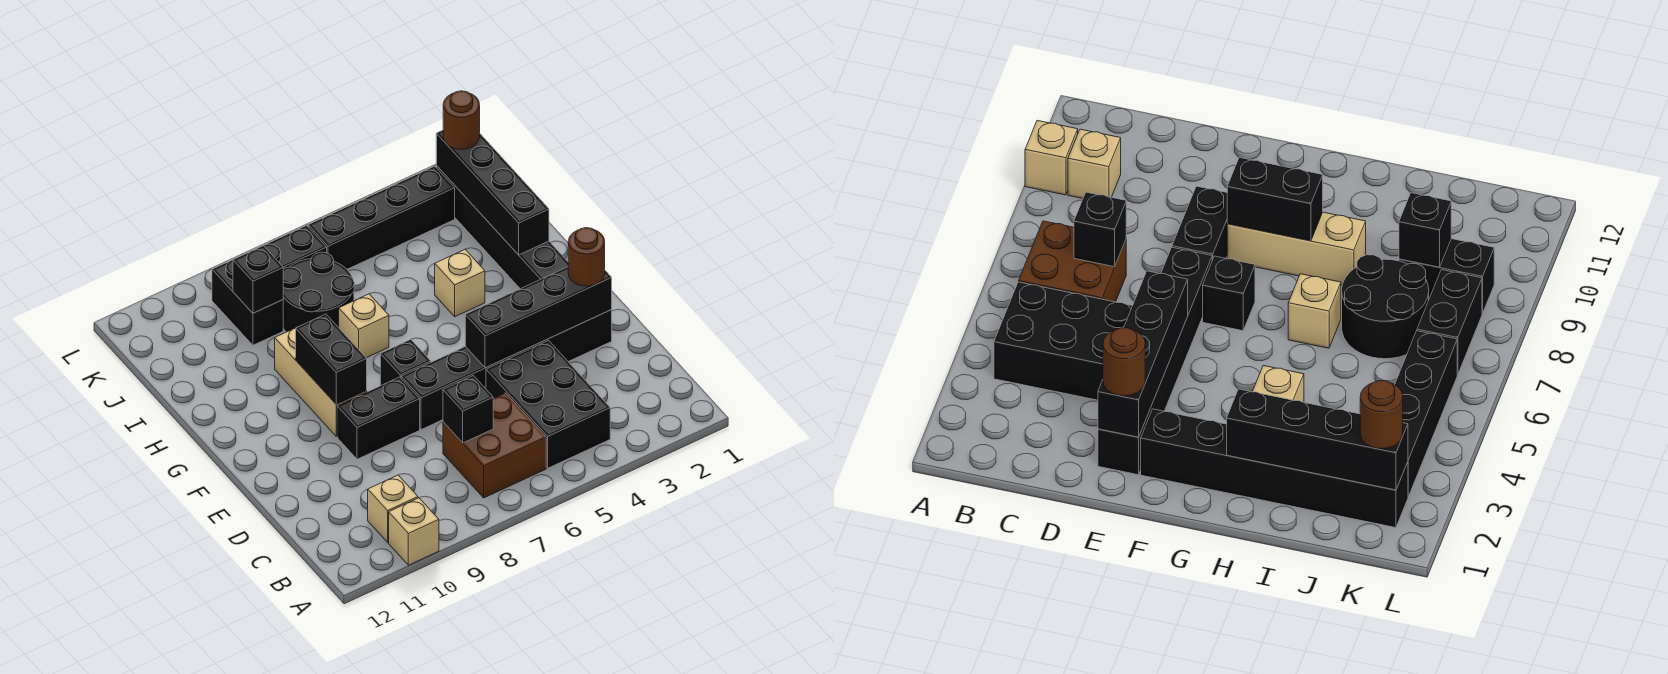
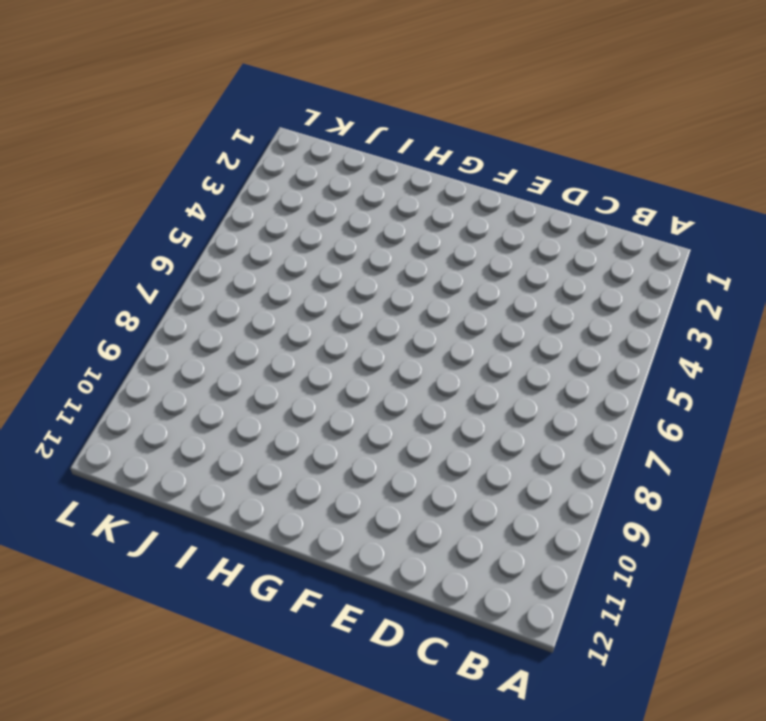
none -> tan brick A10 level 1
none -> black brick B4:D5 level 1
none -> brown brick B6:C7 level 1

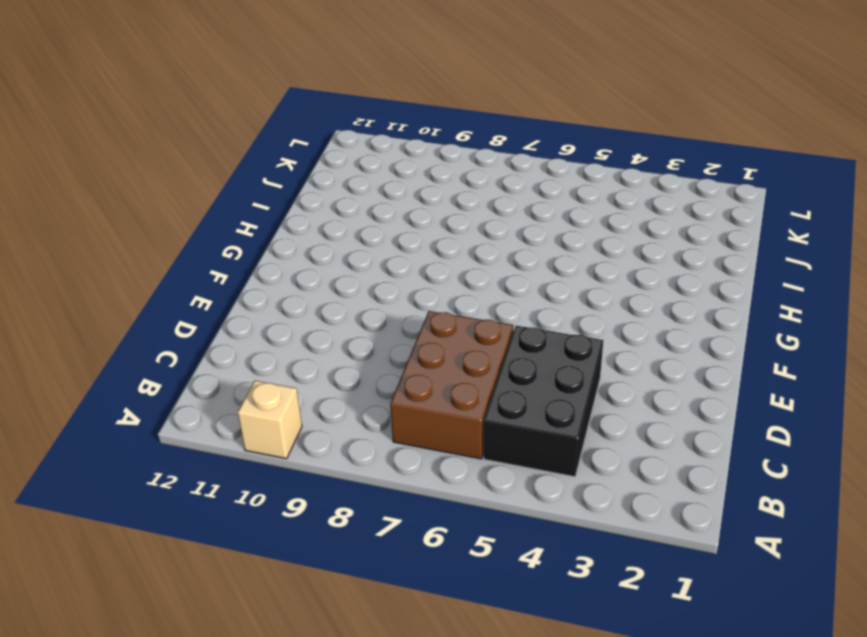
brown brick B6:D7 level 1 -> brown brick B6:C7 level 1
none -> tan brick B10 level 1
none -> black brick E2:E7 level 1
none -> black brick E8:E9 level 1

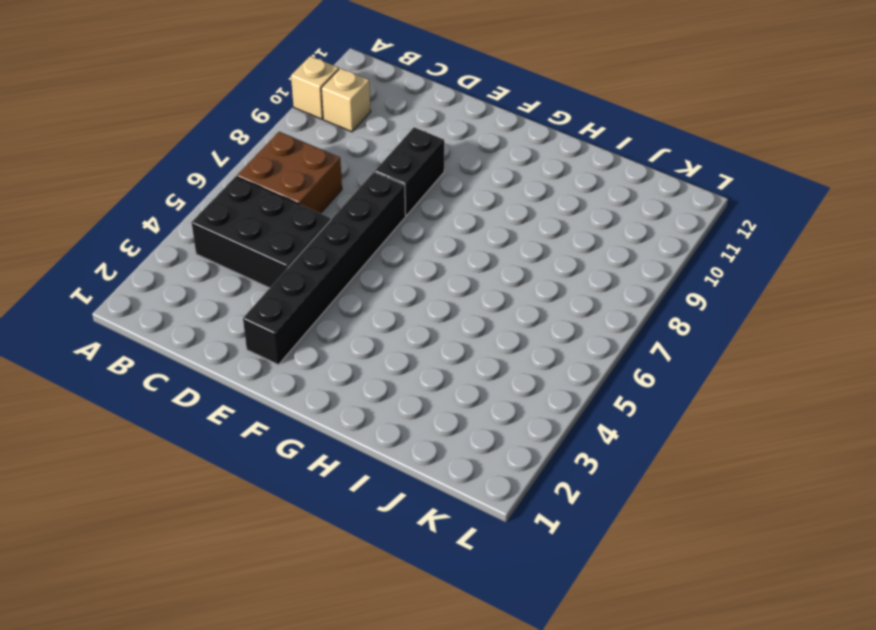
none -> black brick F2:K2 level 1
none -> black brick F7 level 1
none -> tan brick F9:H9 level 1

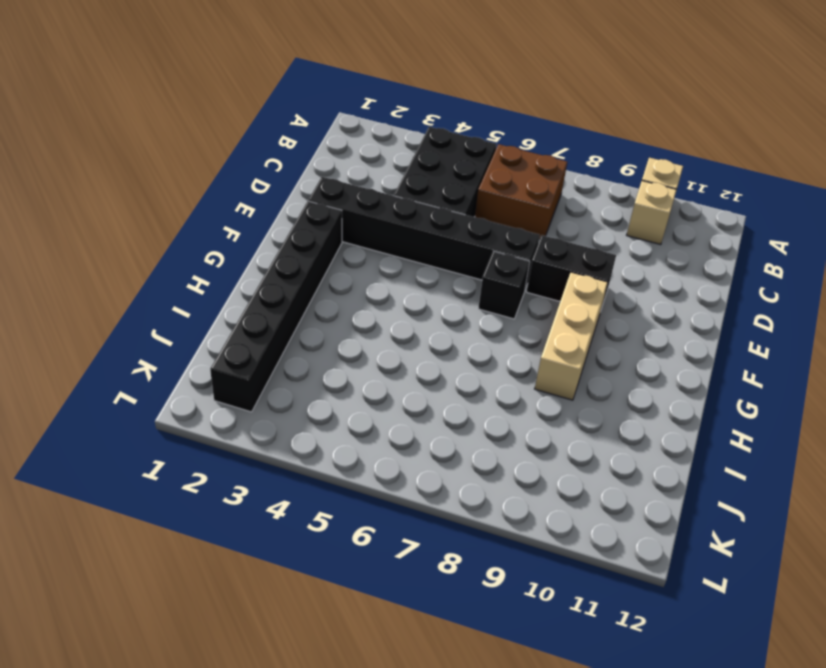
none -> tan brick H4 level 1
none -> tan brick H7 level 1
none -> black round brick I7:J8 level 1

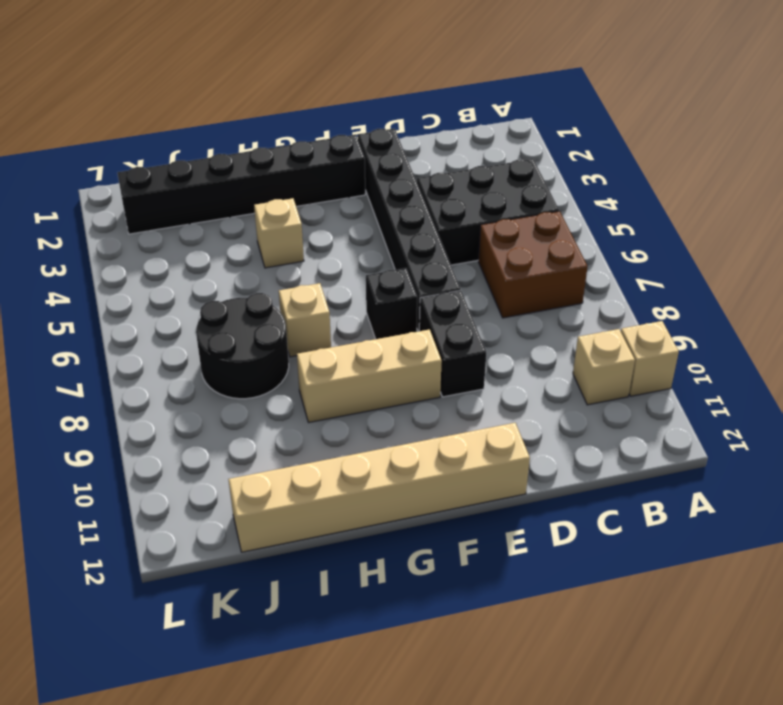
tan brick E12:J12 level 1 -> none
none -> black brick J9:K9 level 1
none -> black brick K3:K6 level 1
none -> black brick K7:K8 level 1

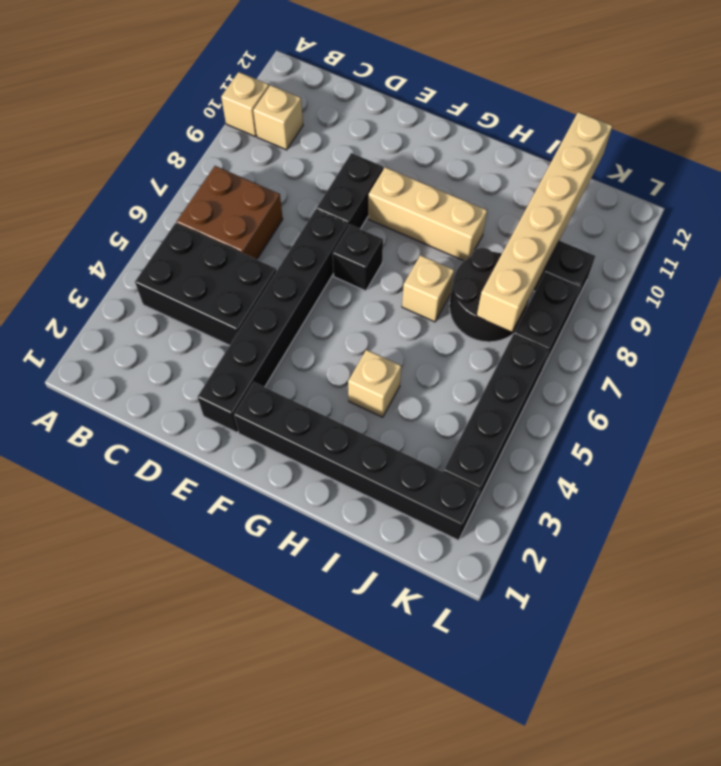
tan brick J7:J12 level 2 -> black brick J9 level 2
none -> black brick C7 level 2
none -> black brick E2:E5 level 2
none -> black brick F9:G9 level 2

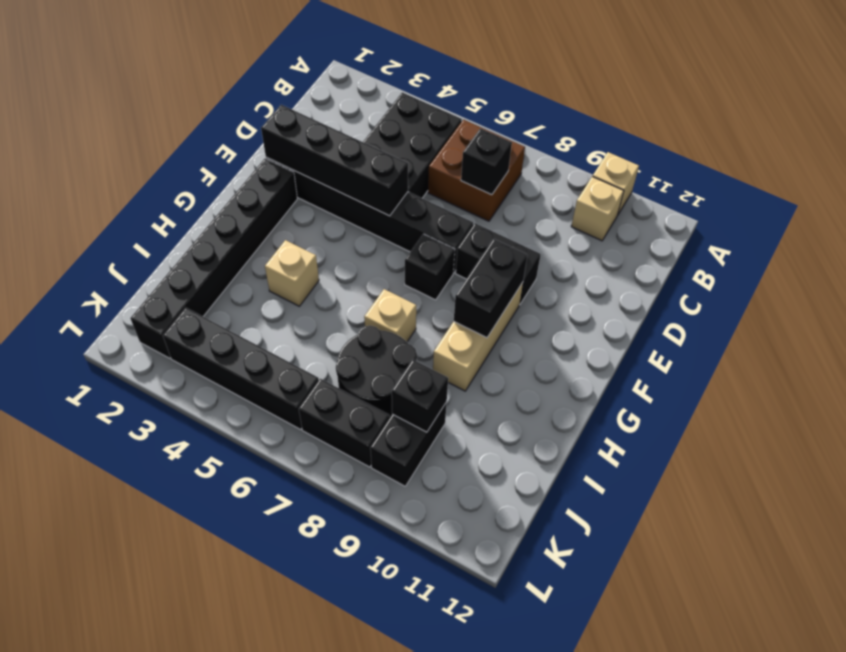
none -> black brick H2:K2 level 2
none -> brown round brick E2 level 3
none -> brown round brick K2 level 3

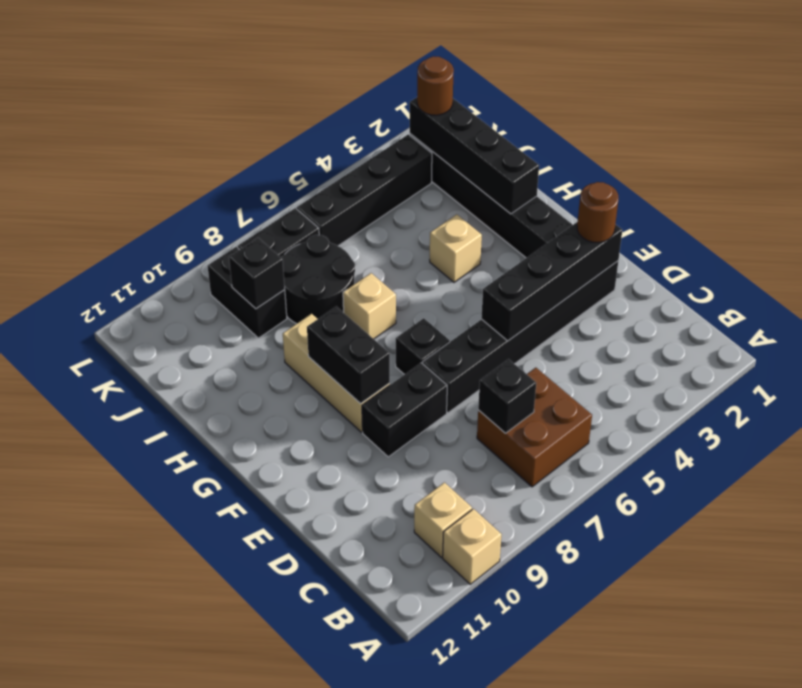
none -> black brick B4:D5 level 1

